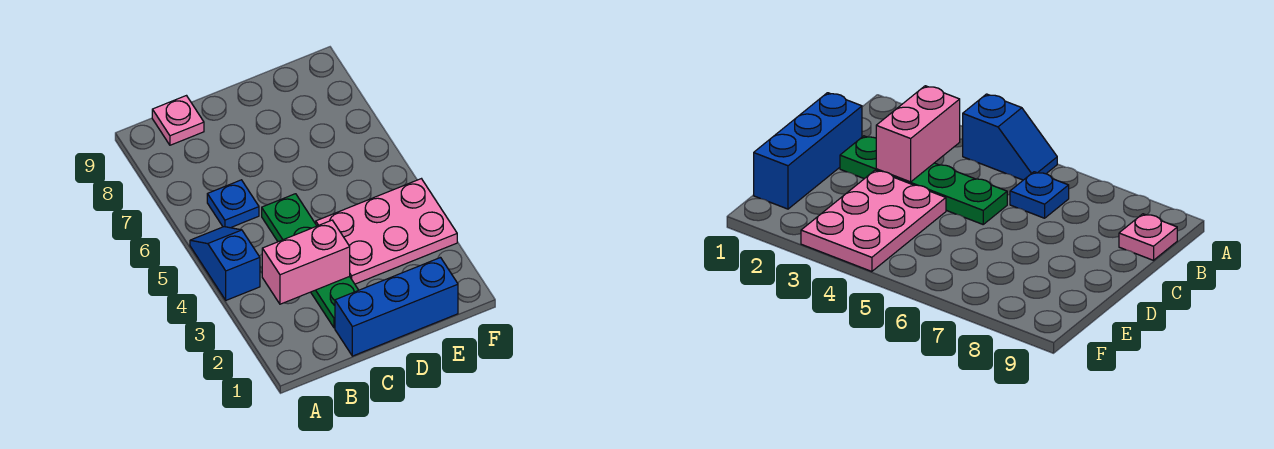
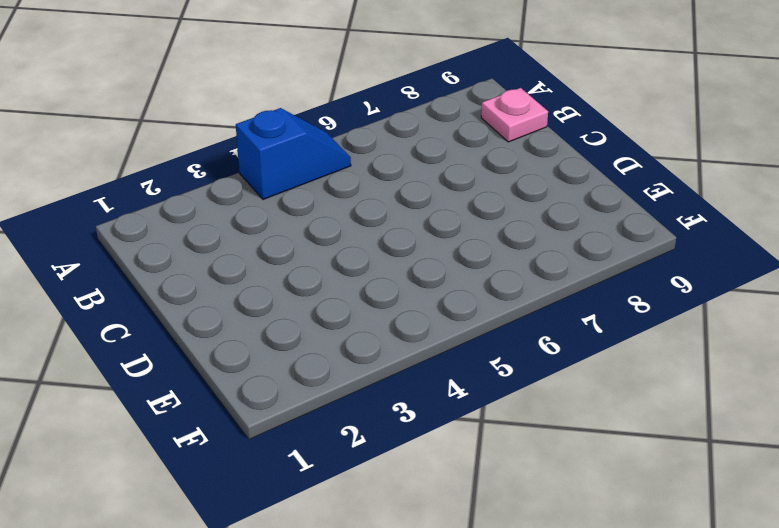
none -> blue plate B6 level 1
none -> blue brick C1:E1 level 1

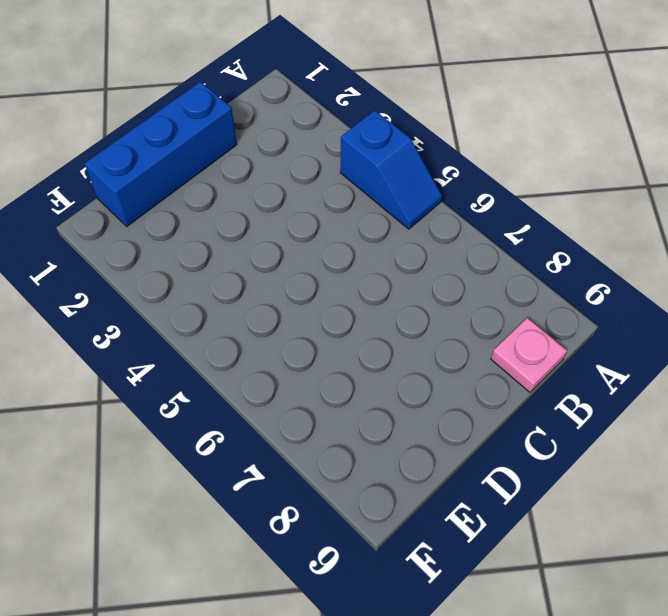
none -> blue plate B6 level 1
none -> green plate C2:C5 level 1

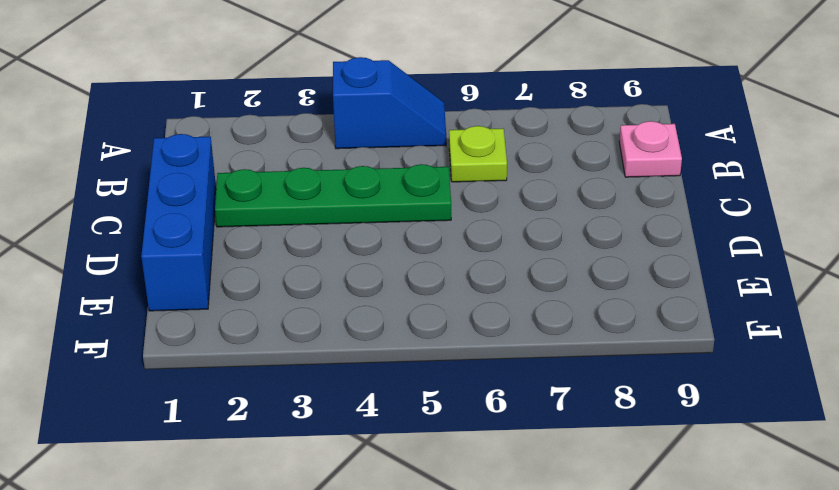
lime plate B6 level 1 -> blue plate B6 level 1
none -> pink plate D3:F4 level 1
none -> pink brick B3:C3 level 2

